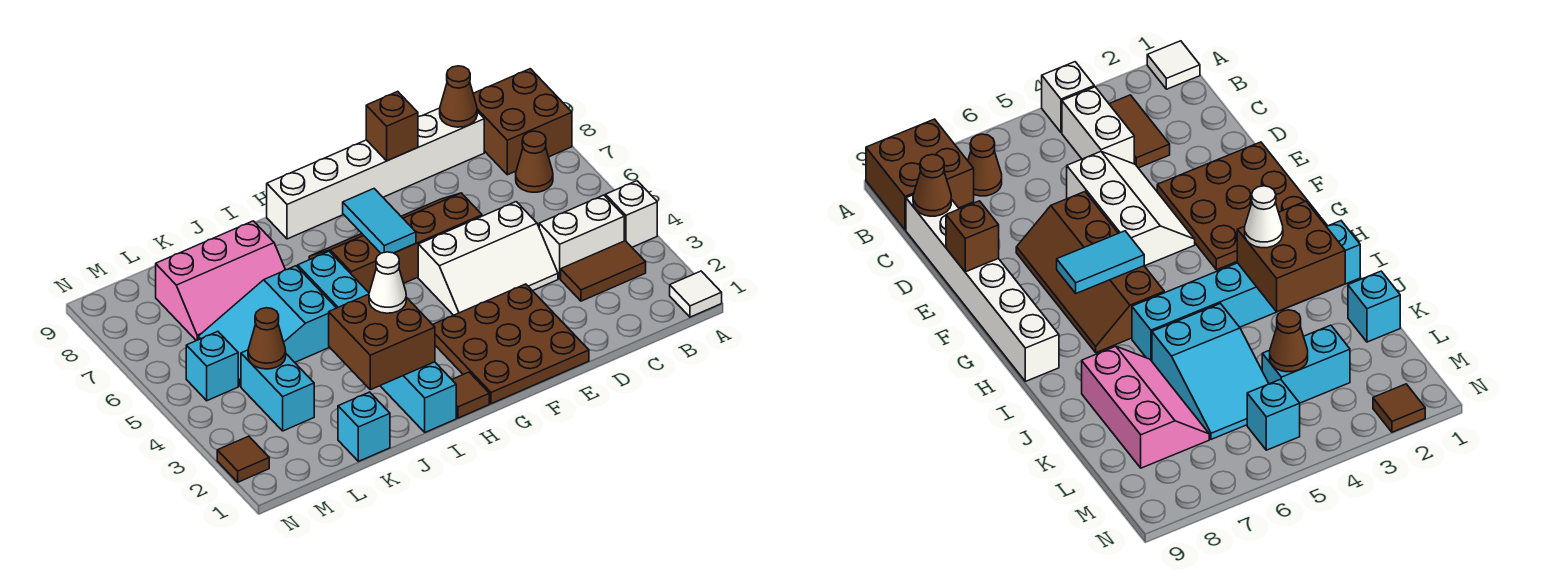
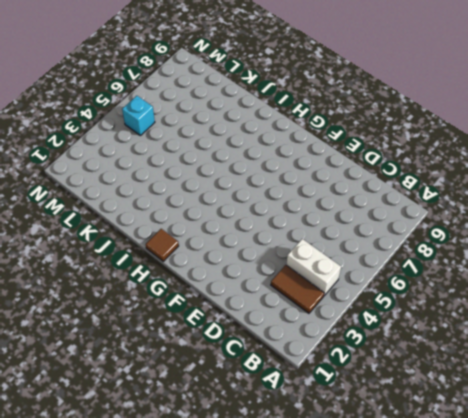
none -> white tile A1 level 1
none -> white brick A4 level 1
none -> brown brick A8:B9 level 1

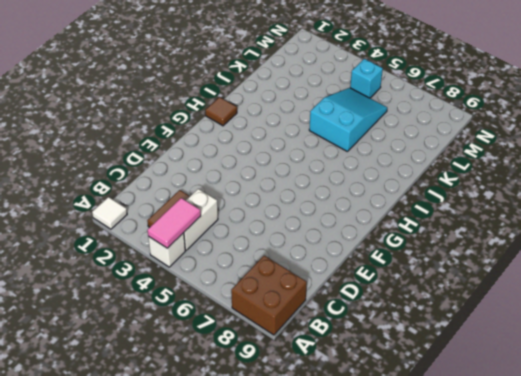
pink tile A4:B4 level 2 -> none
none -> brown cone B7 level 1
none -> white brick C9:H9 level 1
none -> white slope D4:F5 level 1 top 5

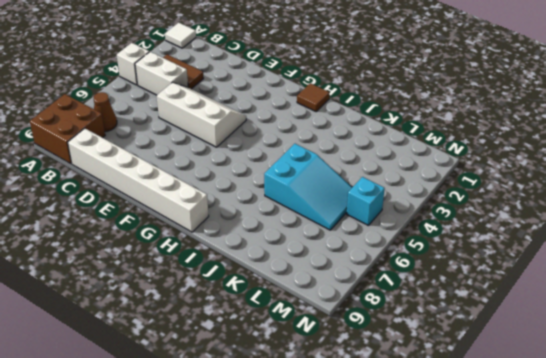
none -> brown plate E1:G3 level 1
none -> brown slope E6:H7 level 1 top 6
none -> cyan brick I1:I6 level 1

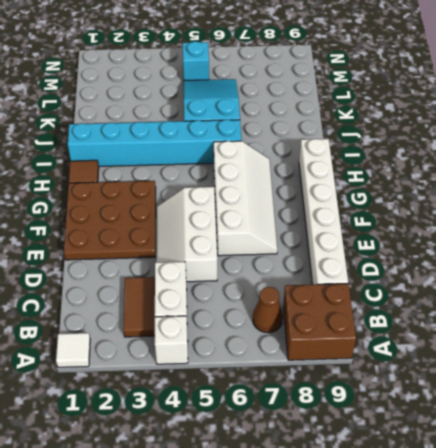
white slope E6:H7 level 1 top 6 -> brown slope E6:H7 level 1 top 6
none -> pink slope J7:L8 level 1 top 8
none -> cyan brick K1 level 1
none -> cyan brick L3:L4 level 1

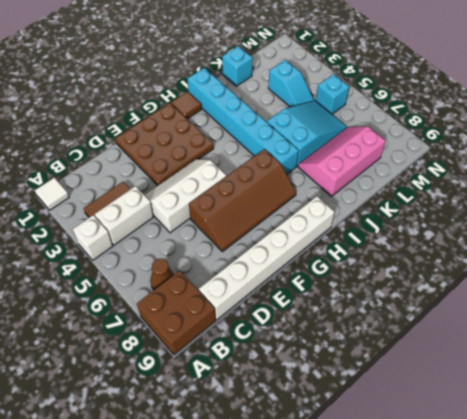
cyan slope L3:L4 level 1 top 3 -> cyan brick L3:L4 level 1
none -> brown tile N2 level 1
none -> brown cone C9 level 2
none -> brown brick E9 level 2

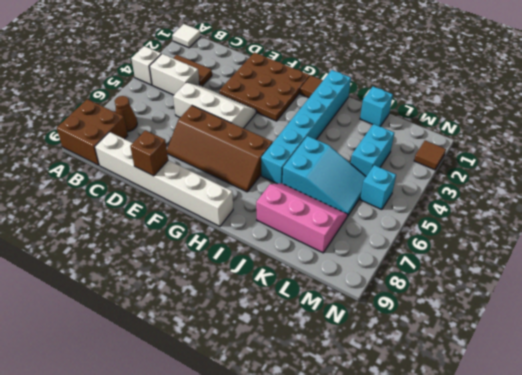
none -> brown cone C9 level 2
none -> cyan tile G6:G7 level 2
none -> brown brick I2:J3 level 2

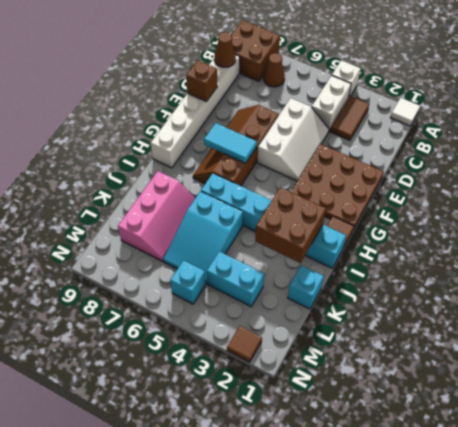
none -> brown cone L4 level 2
none -> white cone I3 level 3

